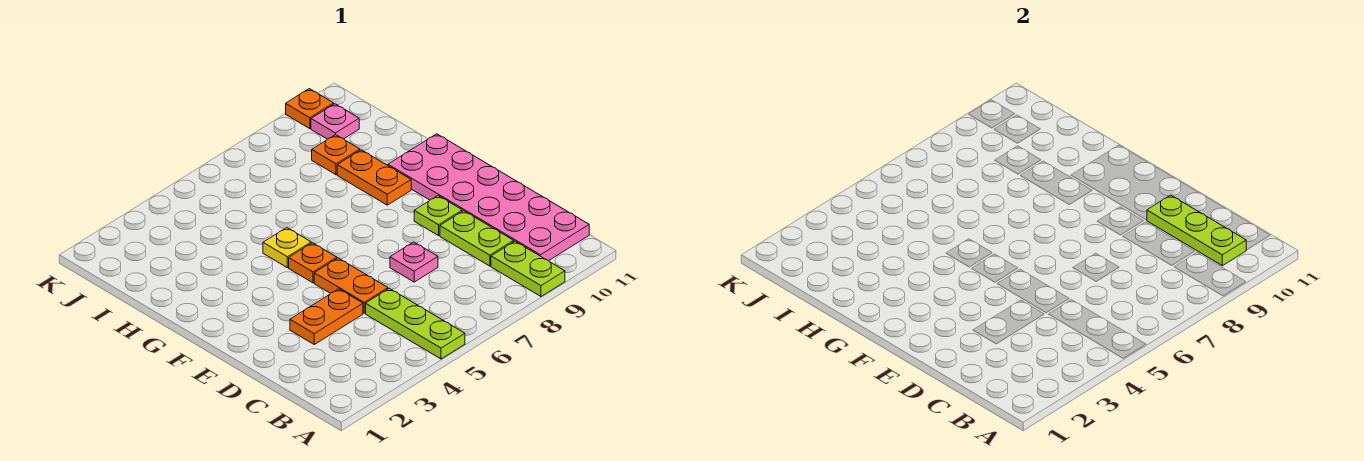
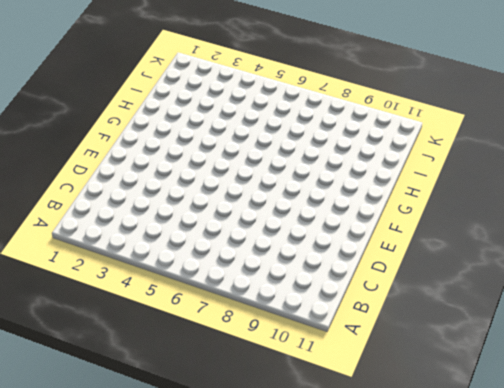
none -> lime plate A5:C5 level 1
none -> lime plate A9:B9 level 1
none -> pink plate B10:G11 level 1

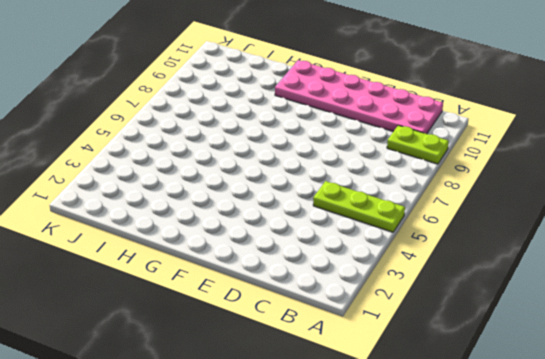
none -> lime plate C9:D9 level 1
none -> orange plate D3:D4 level 1
none -> orange plate D5:E5 level 1

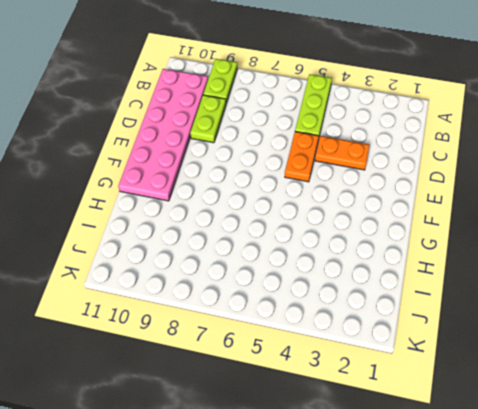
none -> pink plate D7 level 1
none -> lime plate E9 level 1
none -> orange plate F5 level 1

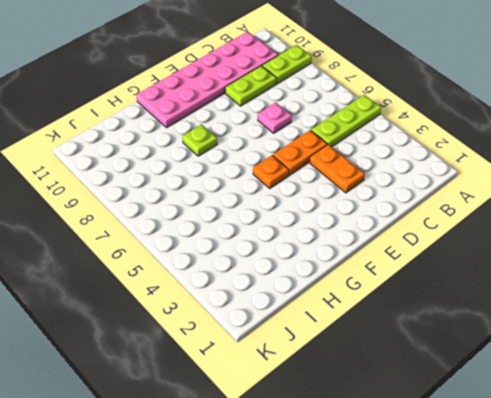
lime plate G8 level 1 -> lime plate E9 level 1
none -> yellow plate G5 level 1
none -> orange plate G9:H9 level 1
none -> orange plate I9 level 1

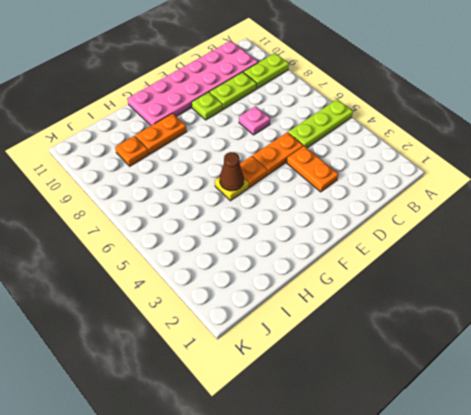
brown cone G5 level 2 -> none
none -> pink plate J10 level 1
none -> orange plate K10 level 1
none -> lime plate B10:D10 level 2

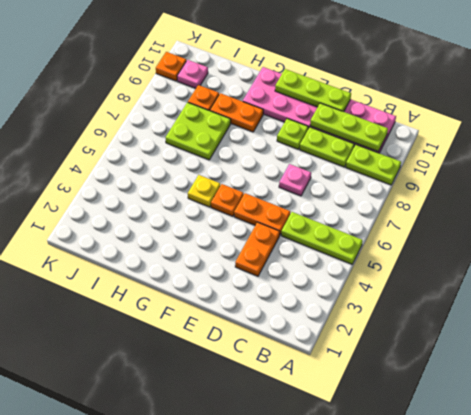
lime plate D11:F11 level 2 -> none
lime plate H7:I8 level 1 -> none

